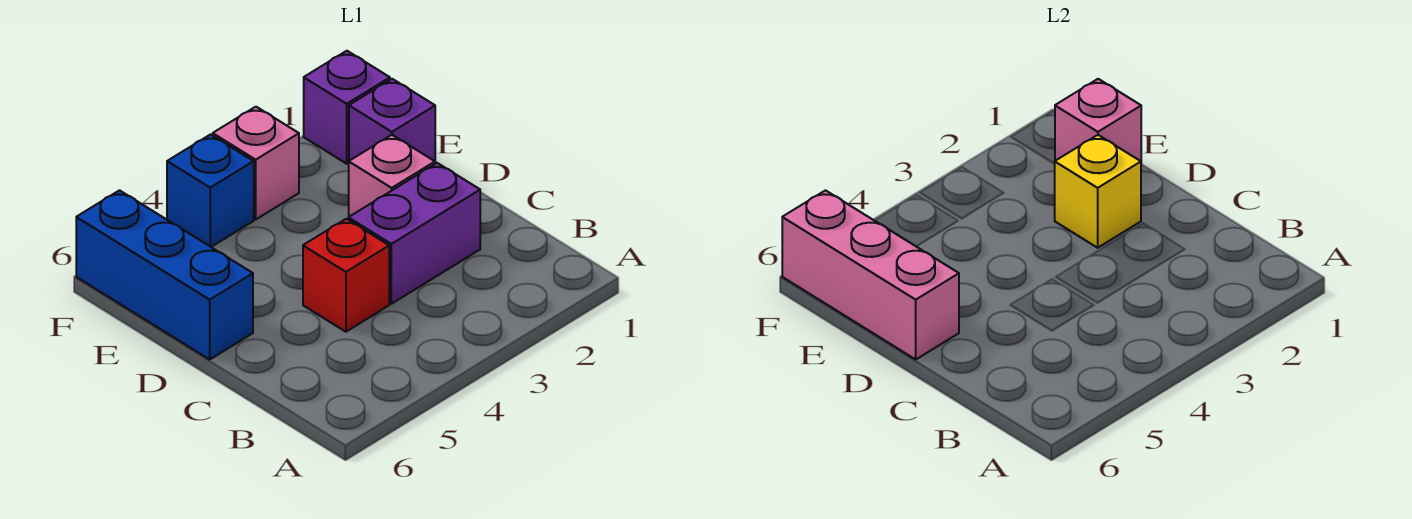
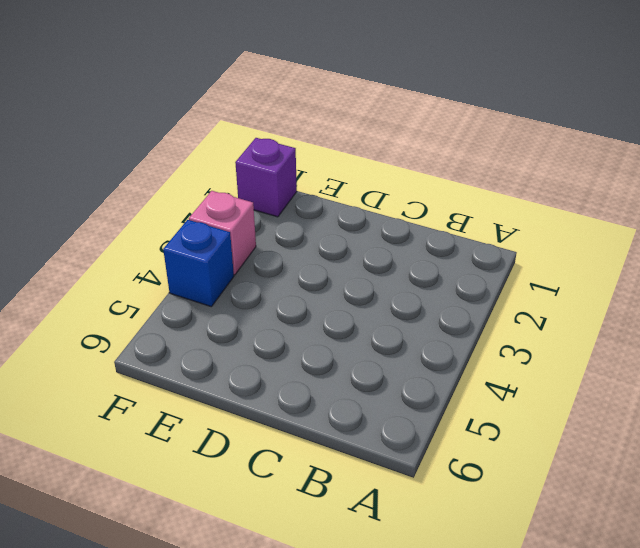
none -> purple brick C2:C3 level 1
none -> red brick C4 level 1

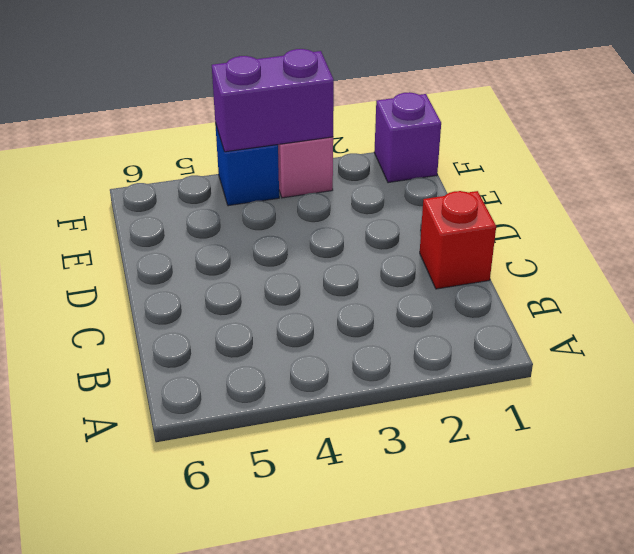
red brick C1 level 1 -> red brick C4 level 1
purple brick F3:F4 level 2 -> purple brick C2:C3 level 1
none -> pink brick D2 level 1
none -> blue brick D6:F6 level 1

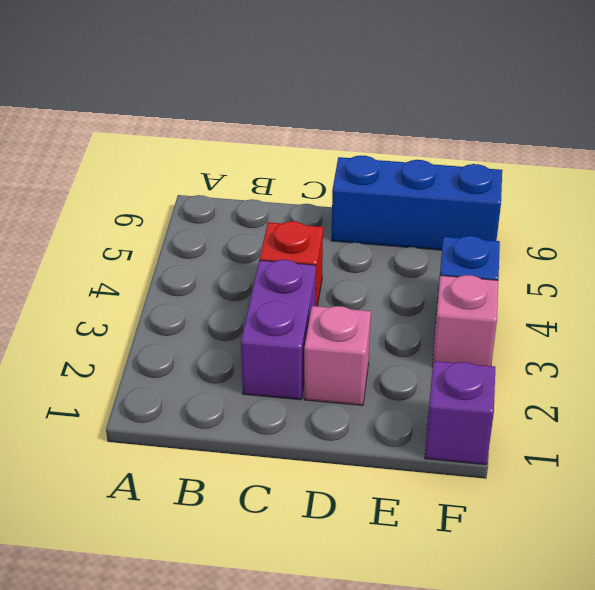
none -> purple brick E1 level 1
none -> yellow brick D2 level 2

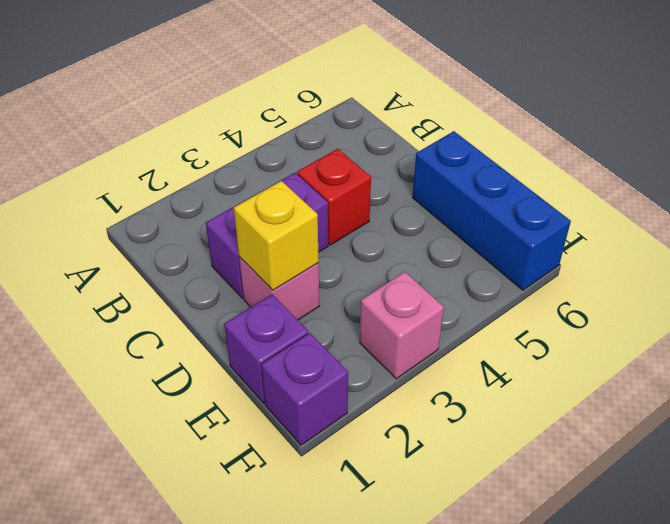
none -> blue brick F4 level 1
none -> pink brick D6:F6 level 2

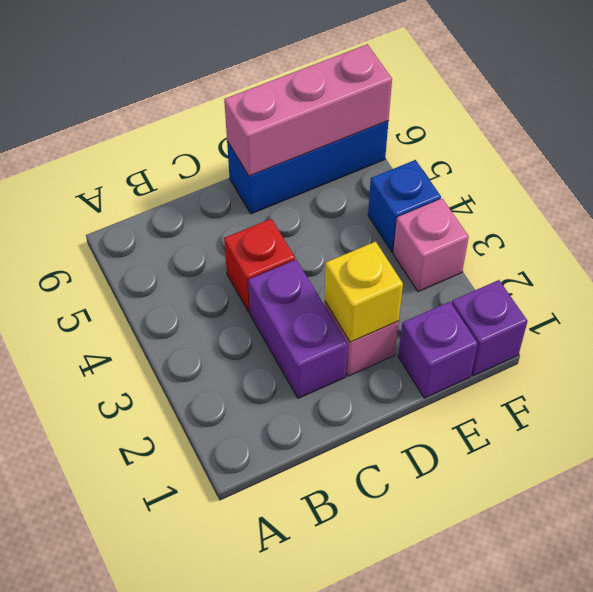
none -> pink brick E1 level 2

